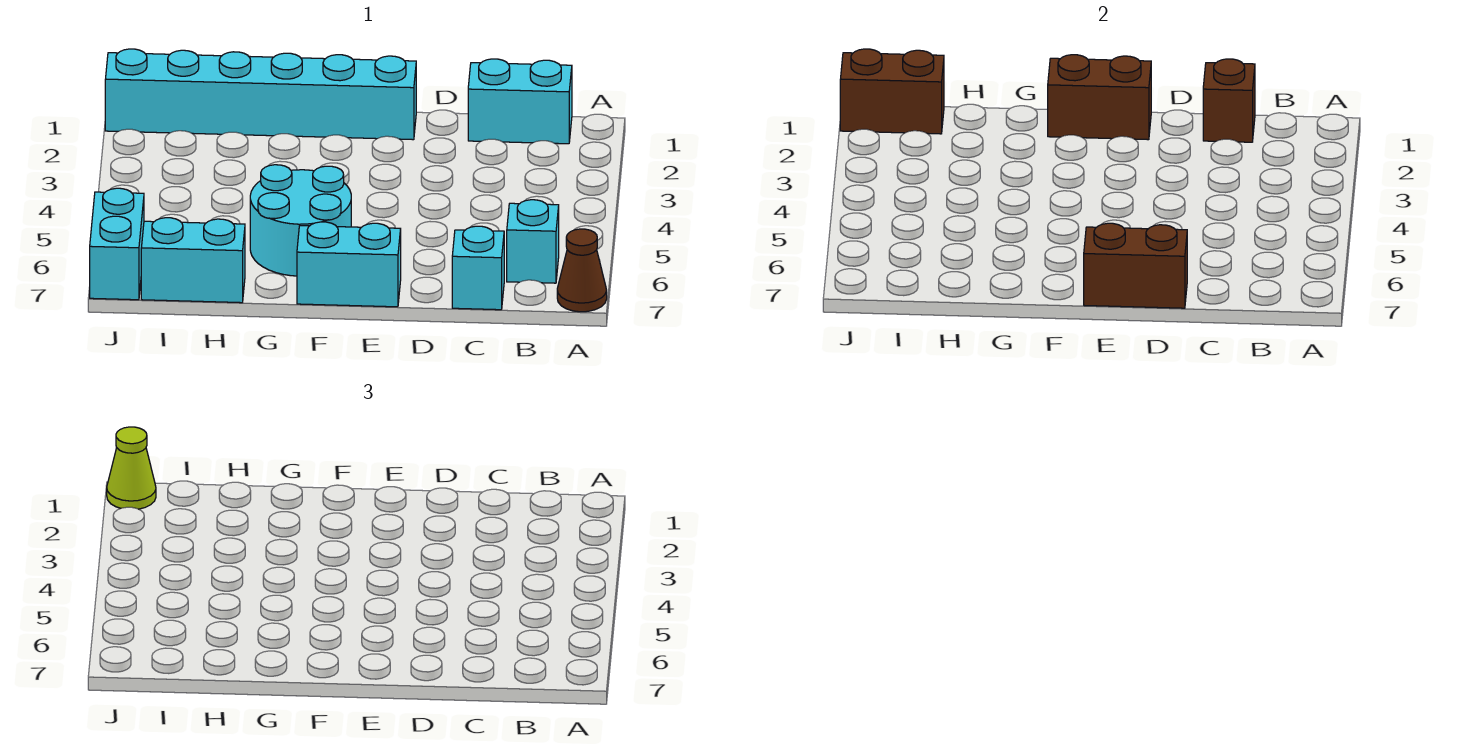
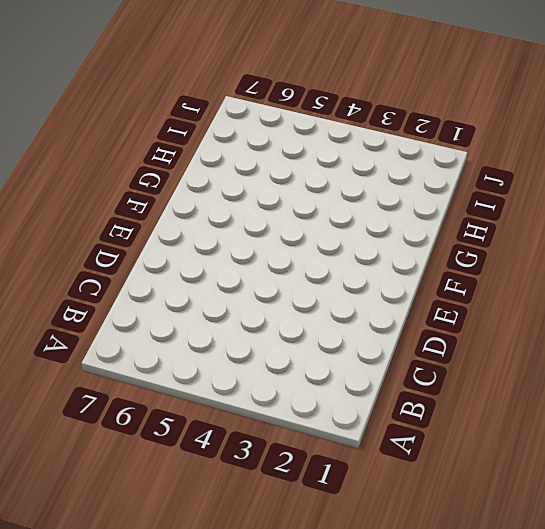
none -> brown cone A7 level 1
none -> cyan brick B1:C1 level 1
none -> cyan brick B6 level 1

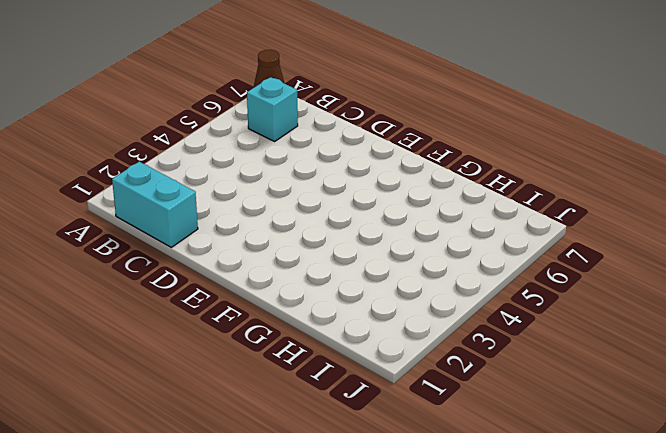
none -> cyan brick C7 level 1
none -> cyan brick E1:J1 level 1
none -> cyan brick E7:F7 level 1

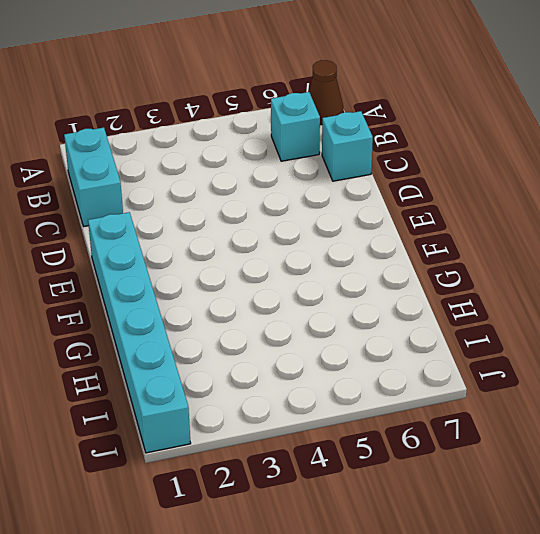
none -> cyan brick E7:F7 level 1
none -> cyan round brick F5:G6 level 1
none -> cyan brick H7:I7 level 1

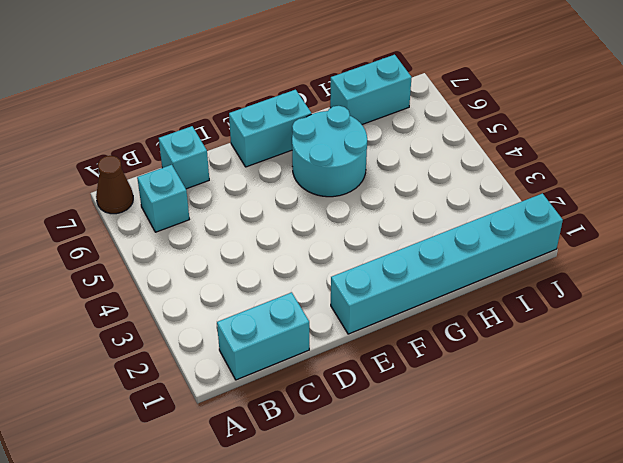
none -> cyan brick J6:J7 level 1
none -> brown brick C1 level 2
none -> brown brick D7:E7 level 2

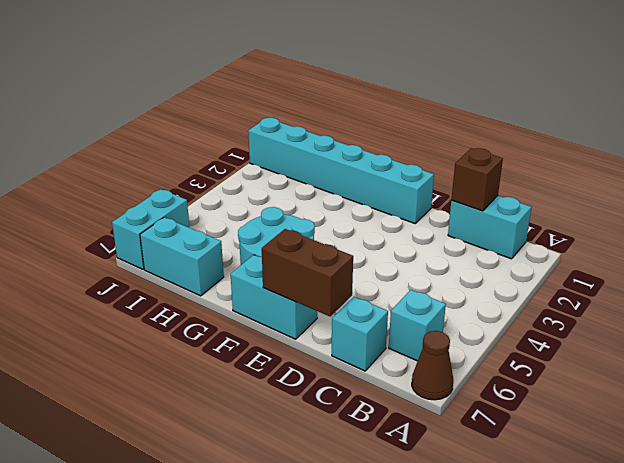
none -> brown brick E1:F1 level 2
none -> brown brick I1:J1 level 2
none -> lime cone J1 level 3

